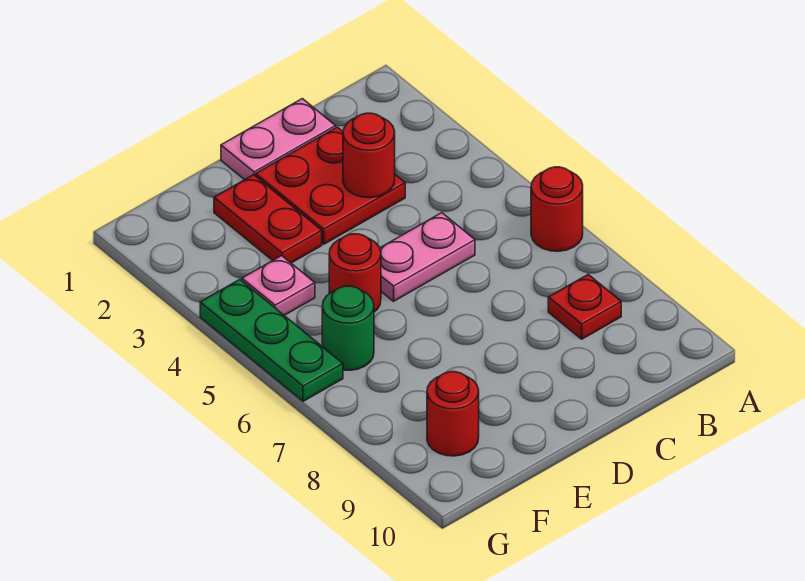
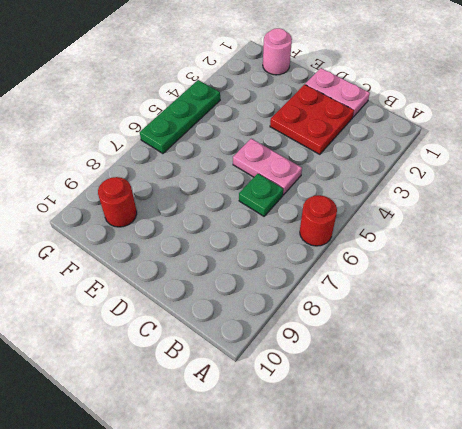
green plate C6 level 1 -> none
pink round brick F1 level 1 -> none
none -> red plate B8 level 1
none -> red plate E2:E3 level 1
none -> red round brick E5 level 1

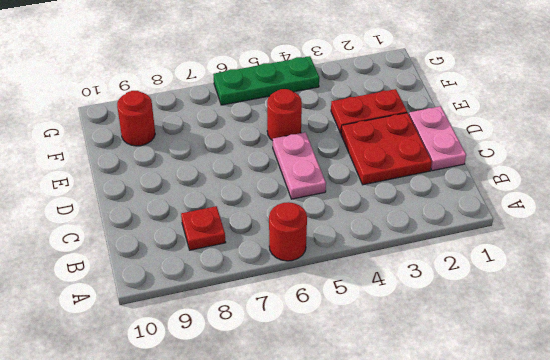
none -> pink plate F4 level 1
none -> green round brick F6 level 1
none -> red round brick C3 level 2

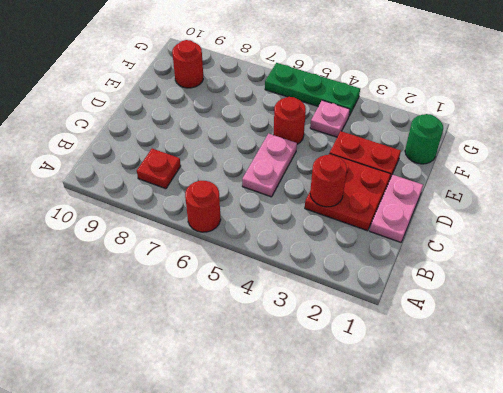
green round brick F1 level 1 -> green round brick F6 level 1

